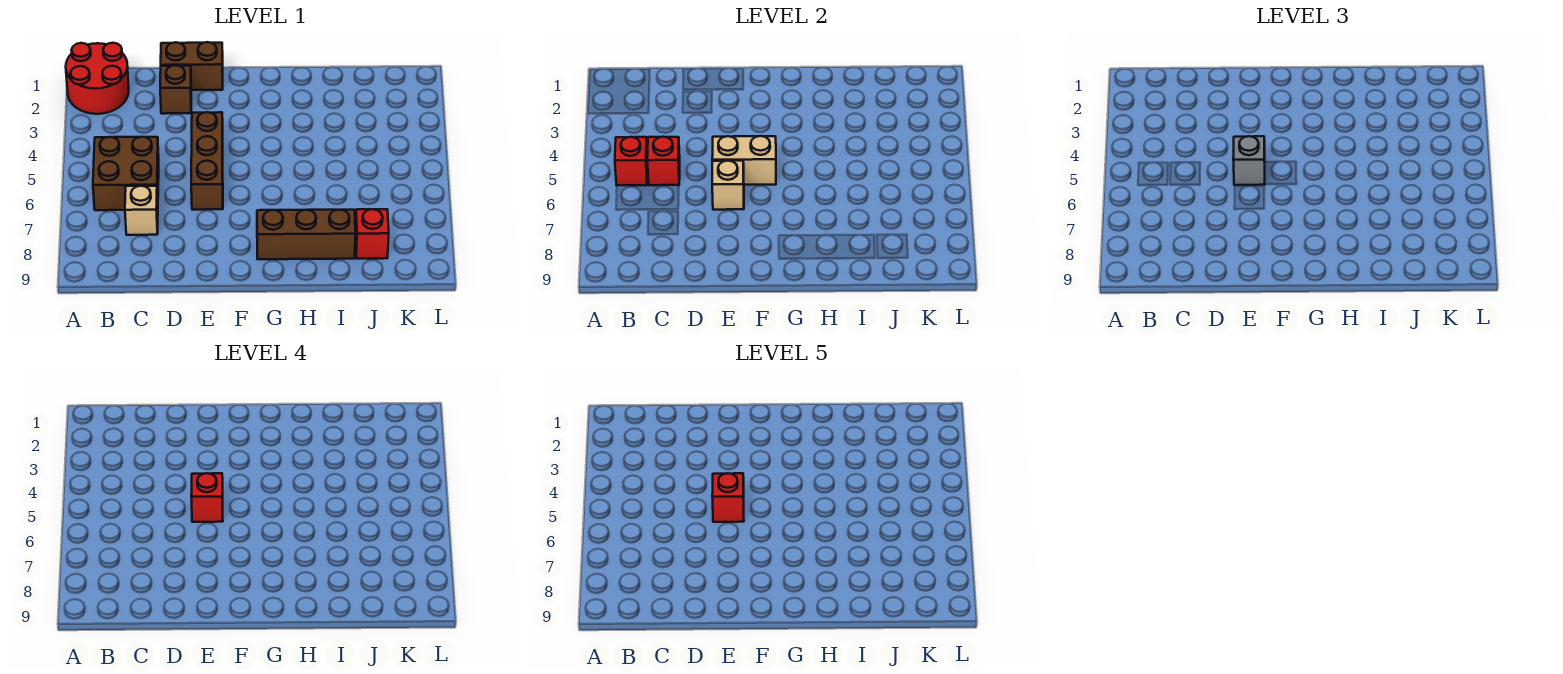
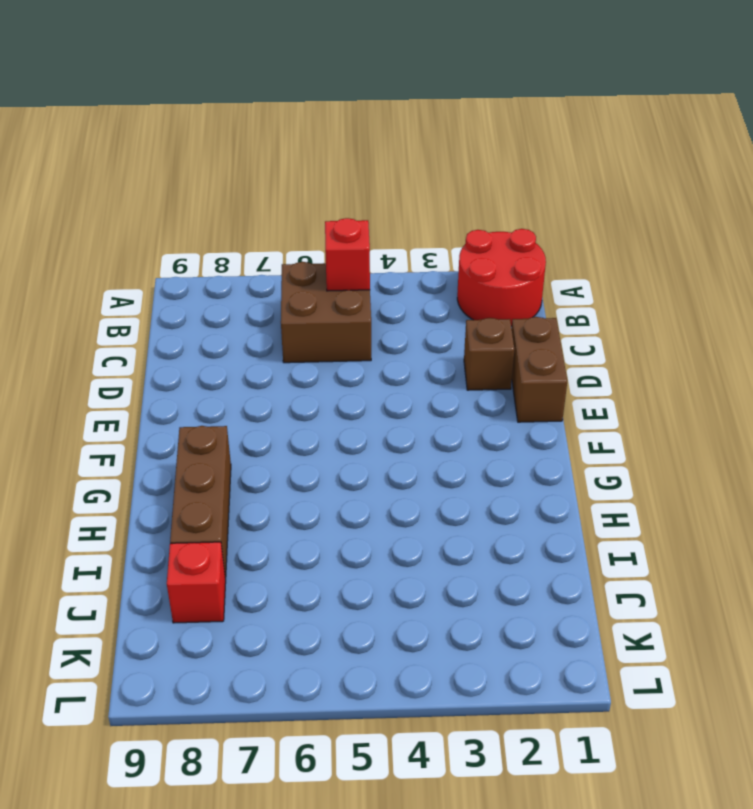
none -> tan brick C7 level 1
none -> brown brick E4:E6 level 1
none -> red brick C5 level 2

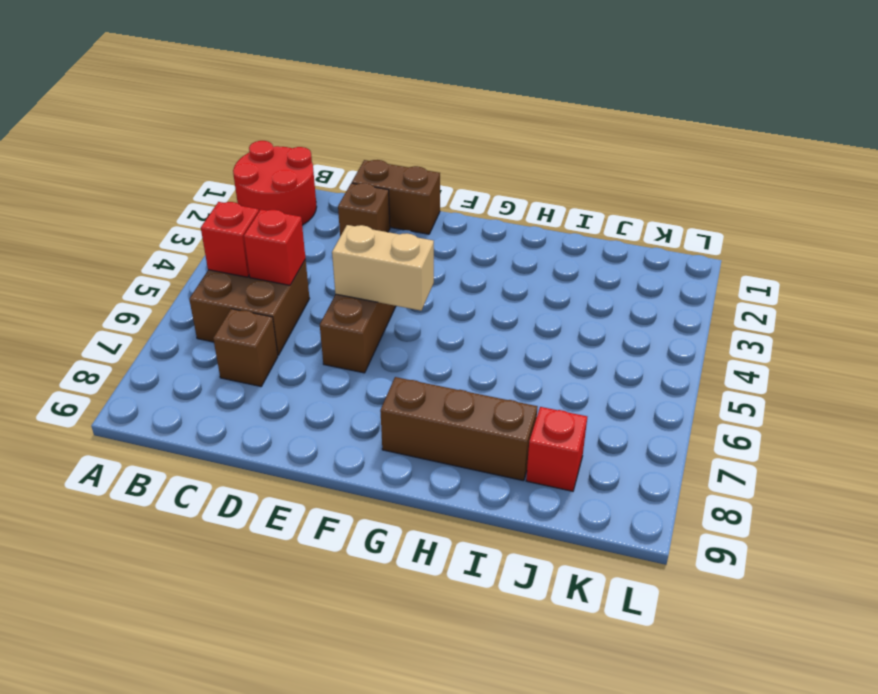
brown brick C7 level 1 -> tan brick C7 level 1
none -> tan brick E6 level 2
none -> grey brick E5 level 3
none -> red brick E5 level 4

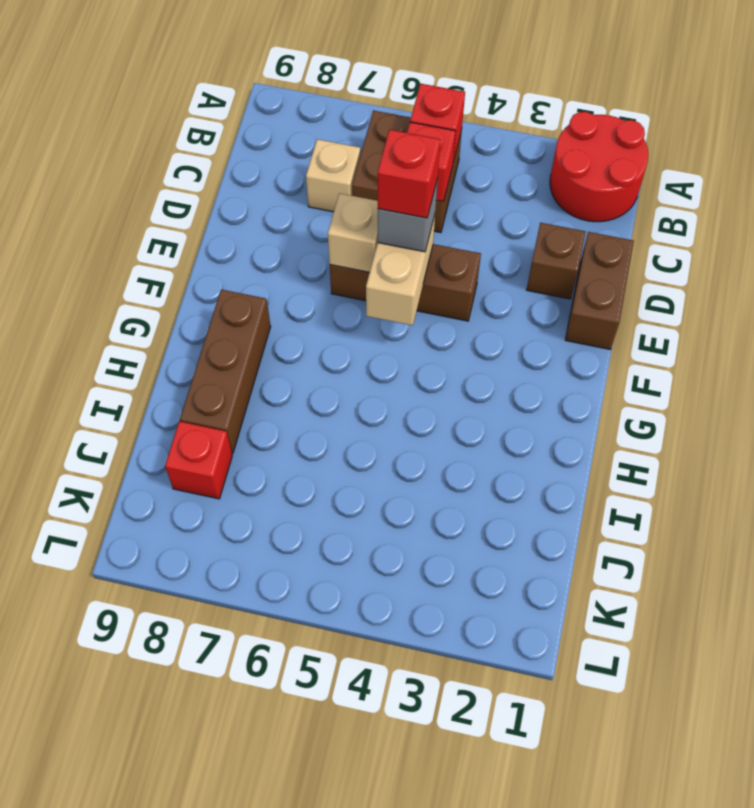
none -> red brick E5 level 5

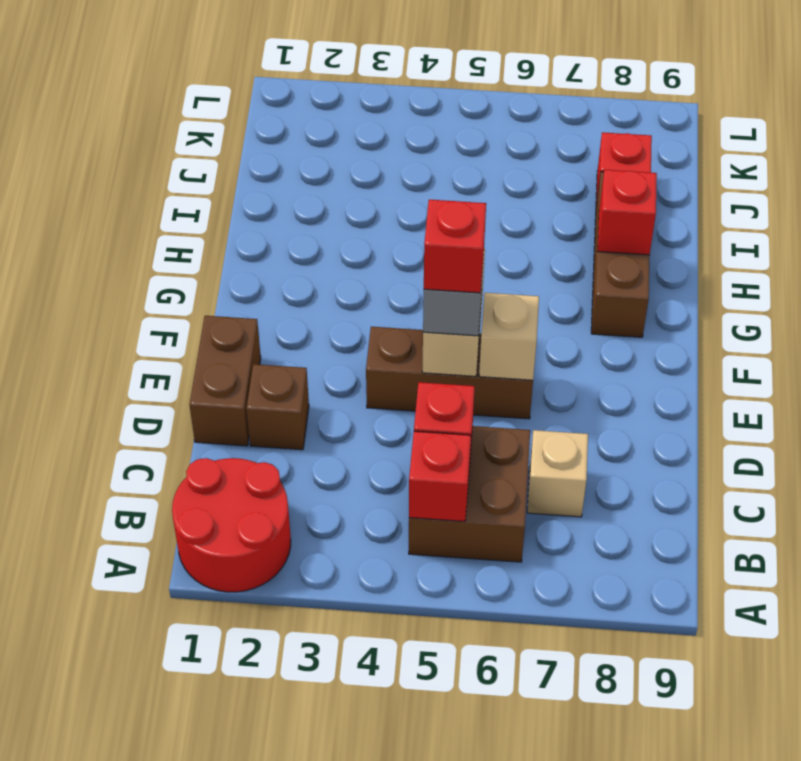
red brick H8 level 2 -> red brick E5 level 5

